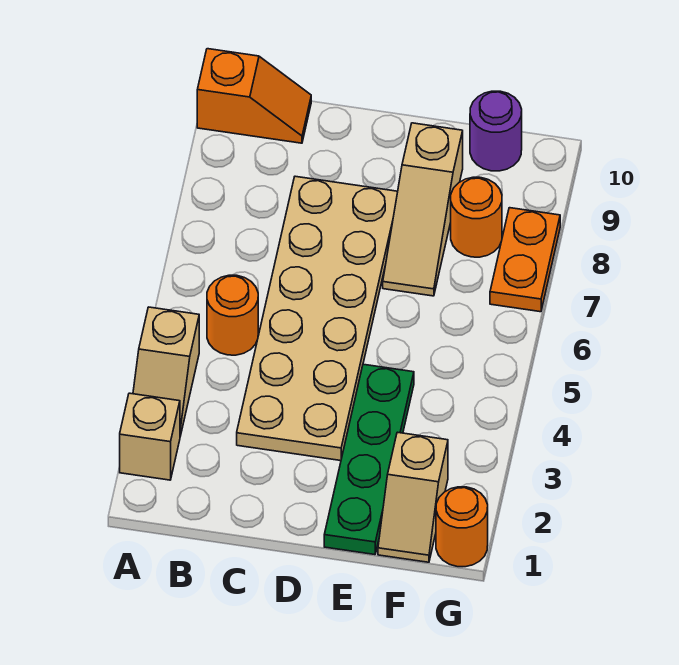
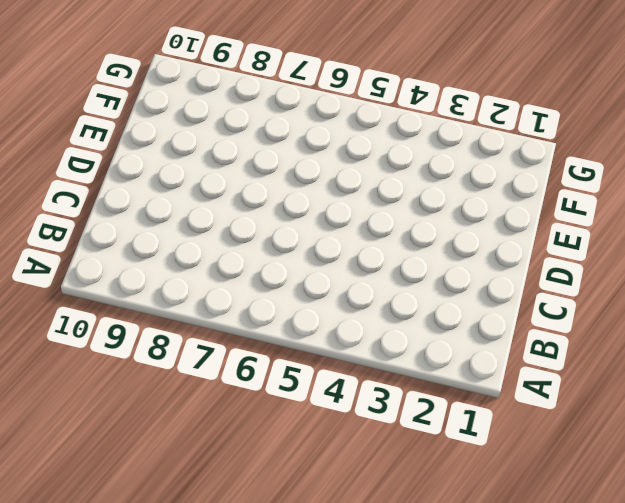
none -> tan brick A2 level 1
none -> tan slope A3:A4 level 1 top 4
none -> orange slope A10:B10 level 1 top A

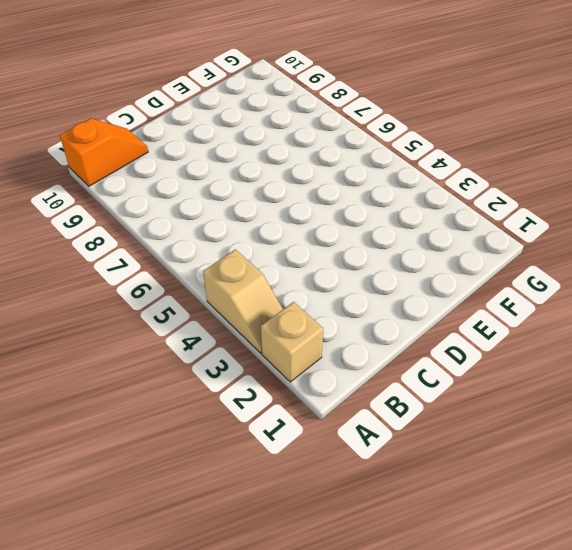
none -> orange round brick B5 level 1
none -> tan plate C3:D8 level 1
none -> green plate E1:E4 level 1

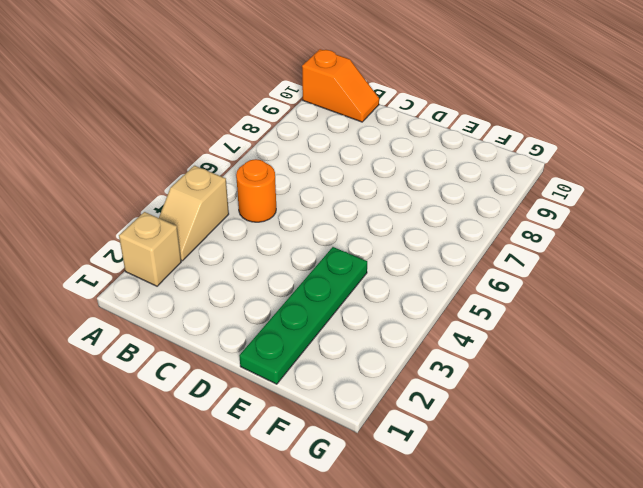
none -> tan plate C3:D8 level 1
none -> tan slope E7:E9 level 1 top 9
none -> tan slope F1:F2 level 1 top 2

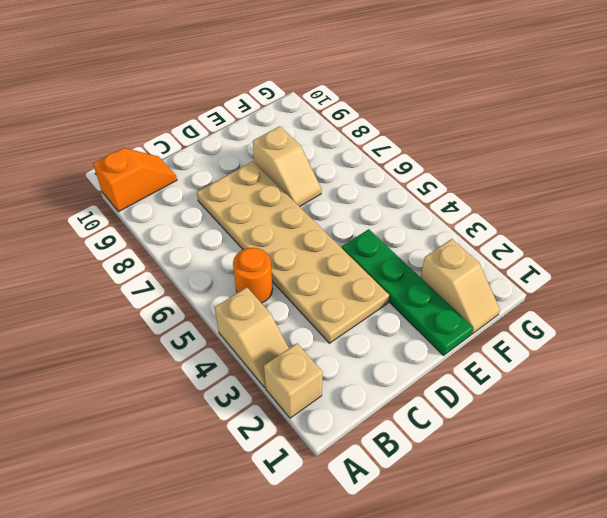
tan slope E7:E8 level 1 top 8 -> tan slope E7:E9 level 1 top 9
none -> orange round brick F8 level 1
none -> purple round brick F10 level 1
none -> orange round brick G1 level 1

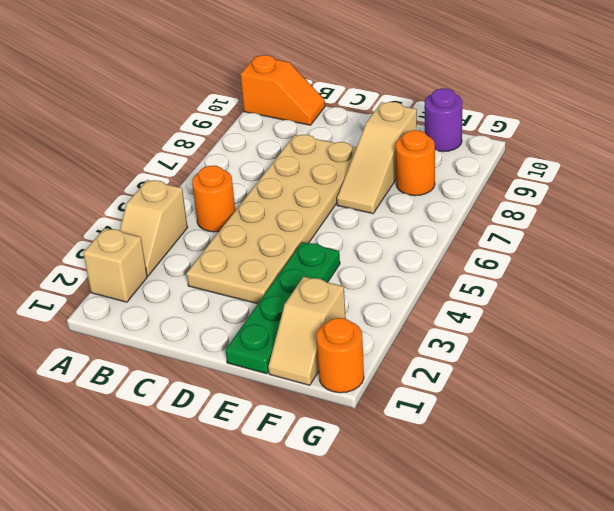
none -> orange plate G7:G8 level 1

